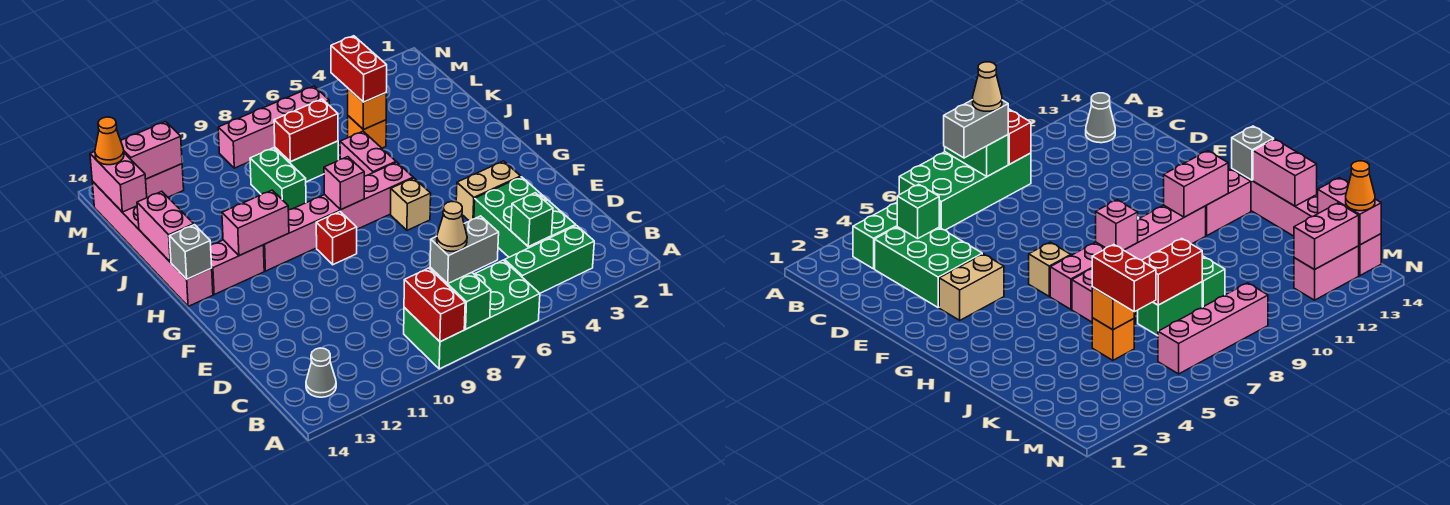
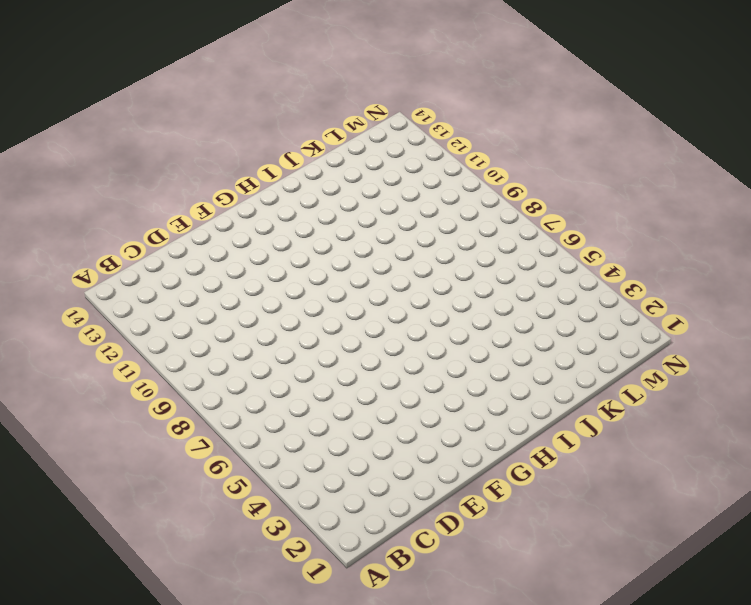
none -> green brick A6:B9 level 1
none -> green brick B3:B5 level 1
none -> grey cone B13 level 1
none -> green brick C3:E4 level 1

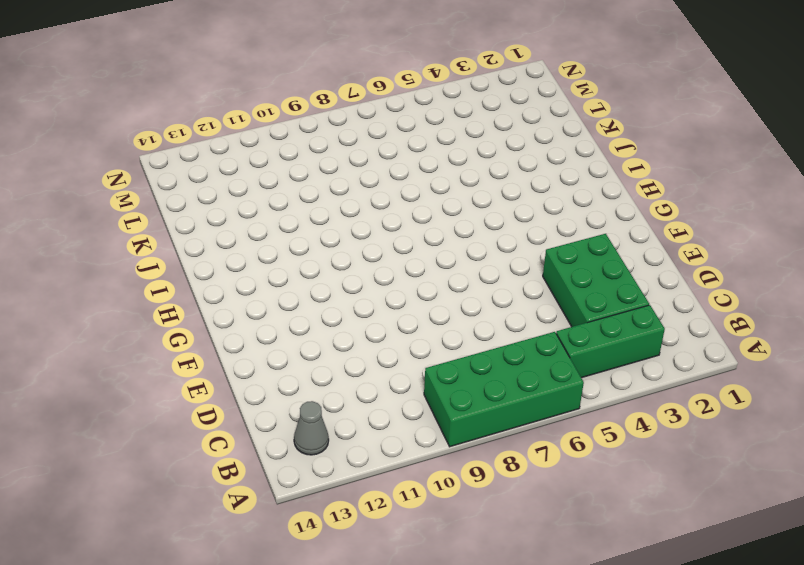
none -> tan brick F3:F4 level 1
none -> tan brick G6 level 1
none -> red brick G9 level 1
none -> pink brick H6:H11 level 1

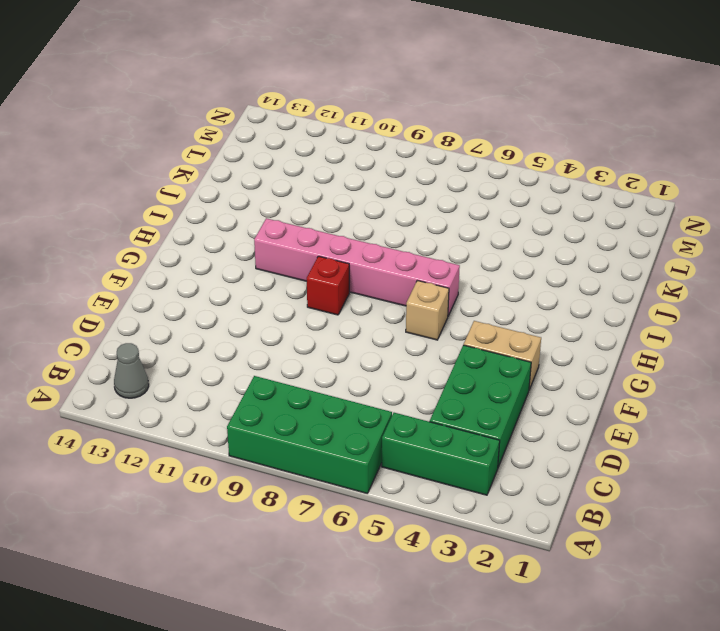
none -> pink brick H12:H13 level 1
none -> pink brick H14:M14 level 1
none -> pink brick I6:J6 level 1
none -> green brick J9:K9 level 1

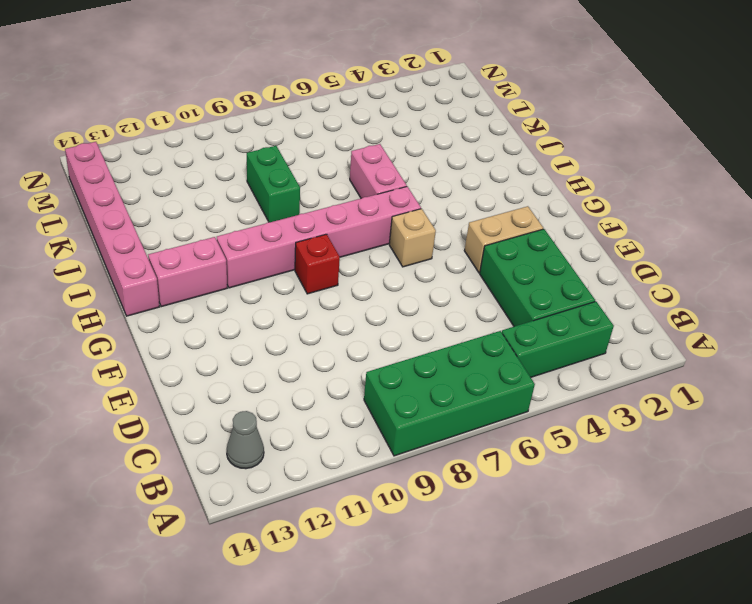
none -> orange brick K5 level 1
none -> green brick K7:K8 level 1
none -> pink brick M6:M9 level 1
none -> pink brick M12:M13 level 1

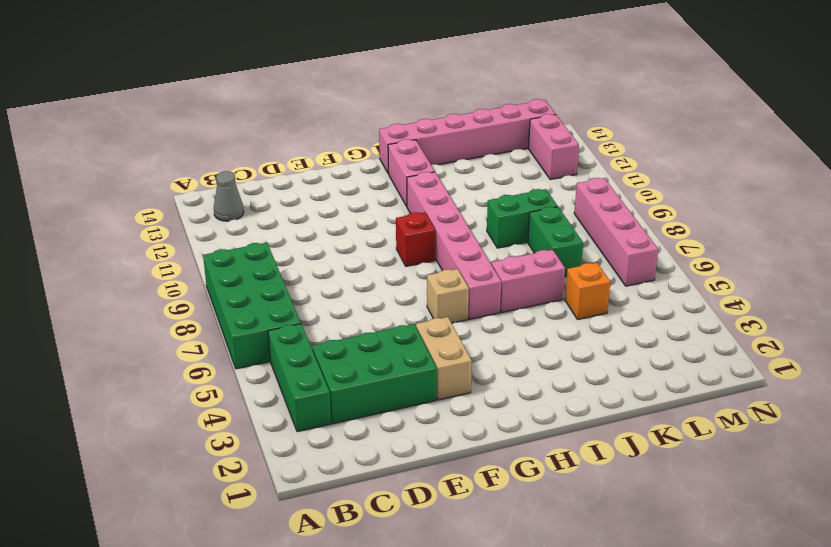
none -> green brick A8:B8 level 2
none -> red brick A9:B9 level 2
none -> green brick C4 level 2
none -> pink brick H8 level 2

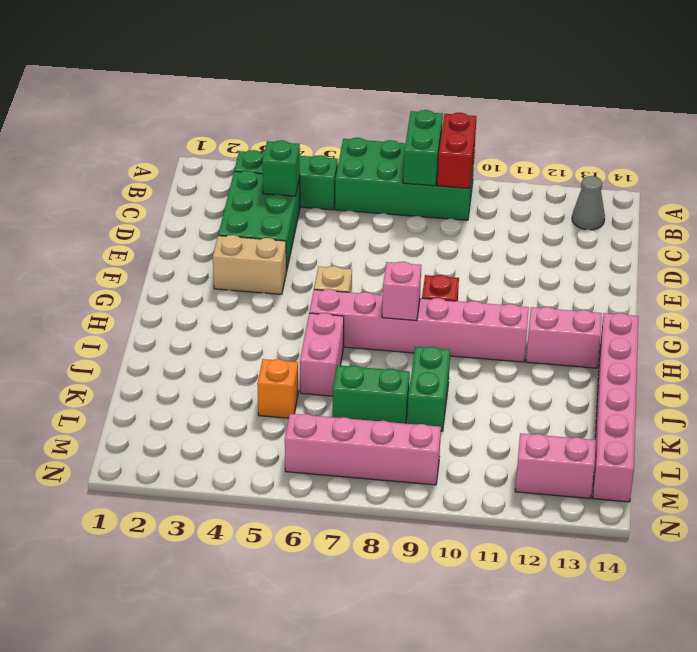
none -> pink brick H11:H12 level 2
none -> grey brick H14 level 2
none -> pink brick I14:J14 level 2
none -> orange brick K5 level 2

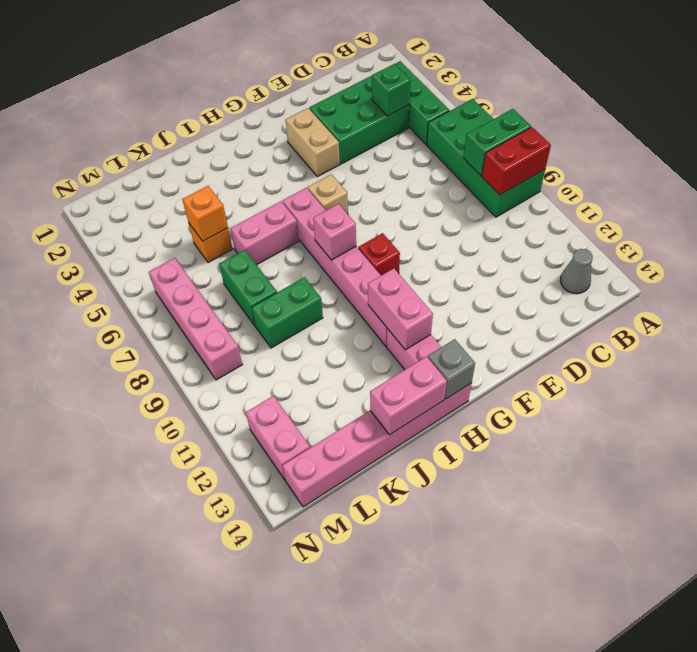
none -> red brick K7:K8 level 2
none -> pink brick L14:M14 level 2
none -> pink brick M12:M13 level 2
none -> grey brick B7:B8 level 3

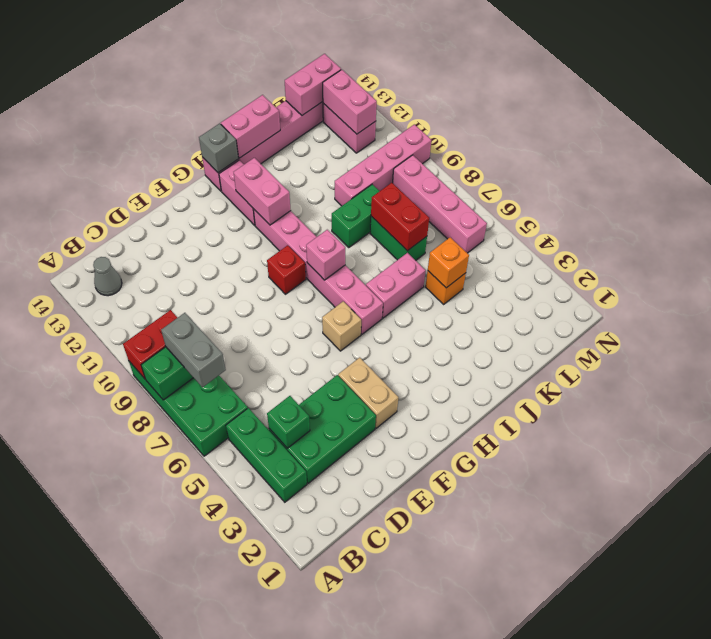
pink brick K10:N10 level 1 -> none
none -> red brick K5:L5 level 3
none -> orange cone M14 level 3
none -> tan cone B8 level 4

